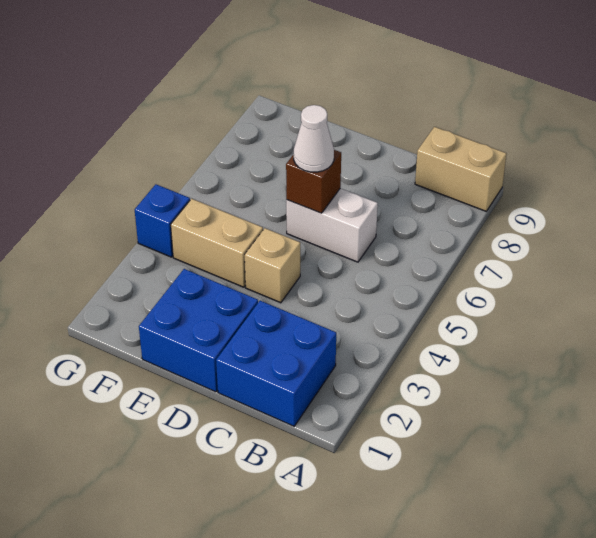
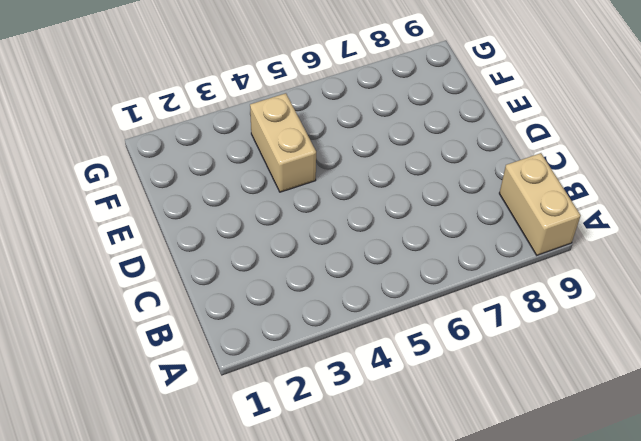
none -> blue brick B1:C2 level 1
none -> white brick C6:D6 level 1

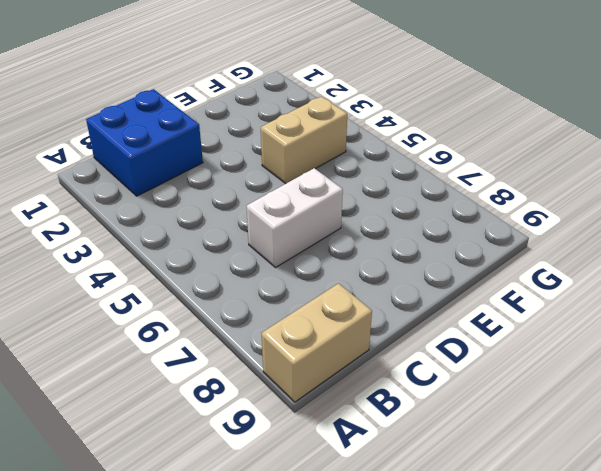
none -> blue brick D1:E2 level 1
none -> tan brick D4 level 1

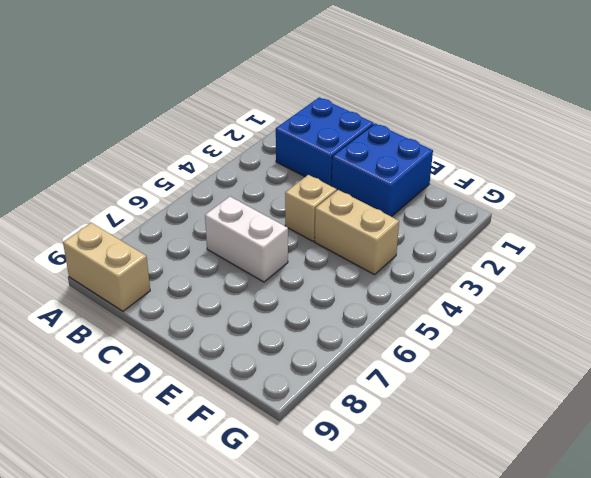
none -> blue brick G4 level 1
none -> brown brick D6 level 2

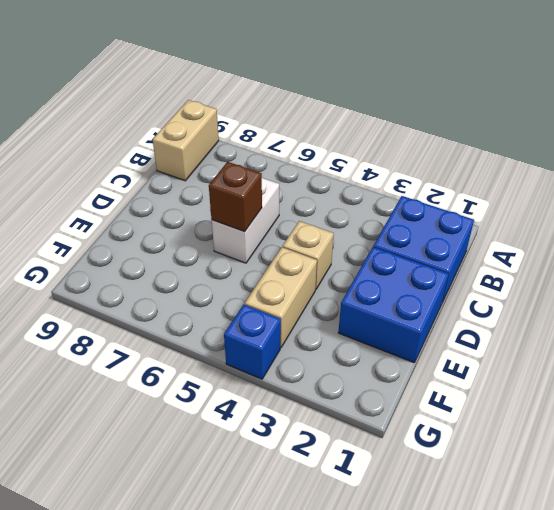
none -> white cone D6 level 3

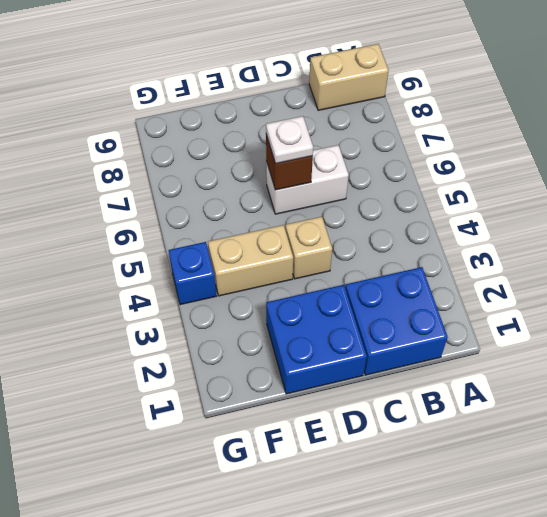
white plate D6 level 3 -> white cone D6 level 3

